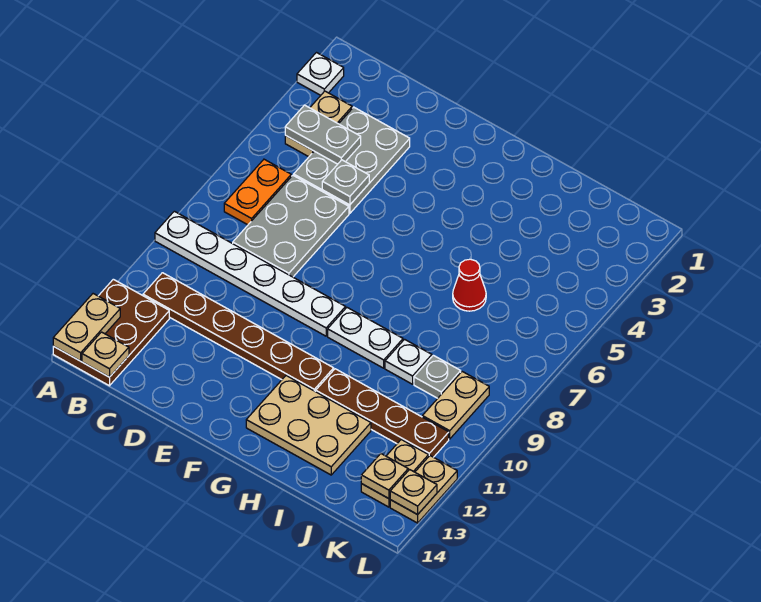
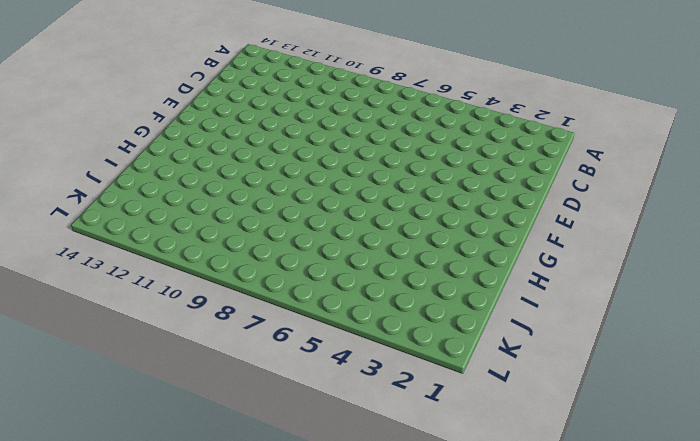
none -> white plate A2 level 1
none -> white plate A9:F9 level 1
none -> brown plate A12:B14 level 1

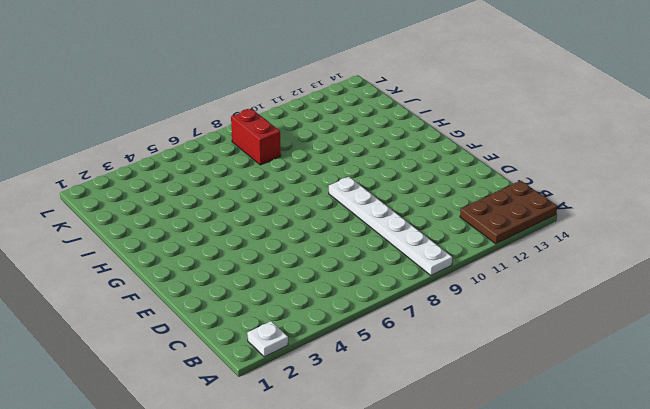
red brick J8:K8 level 1 -> none
none -> tan plate B3:B4 level 1
none -> orange plate B6:B7 level 1
none -> brown plate B11:G11 level 1

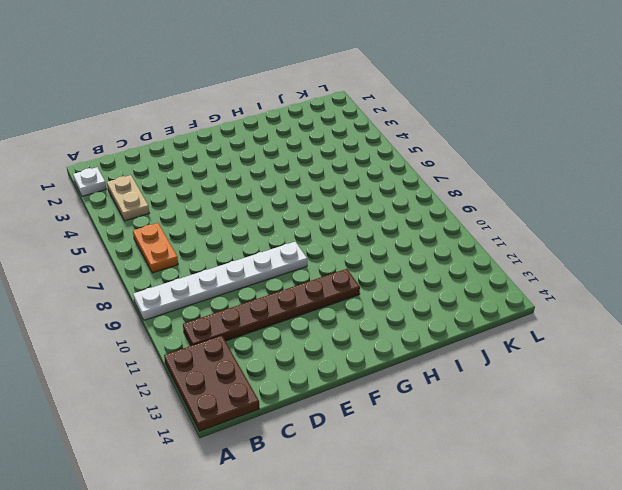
none -> grey plate C3:D5 level 1
none -> grey plate C6:D8 level 1
none -> white plate G9:H9 level 1

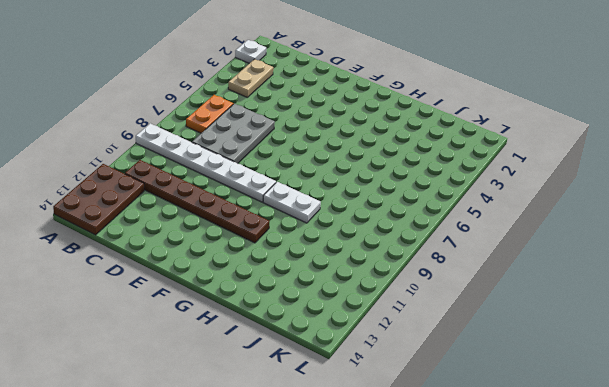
none -> grey plate C3:D5 level 1
none -> tan plate G12:I13 level 1
none -> brown plate H11:K11 level 1

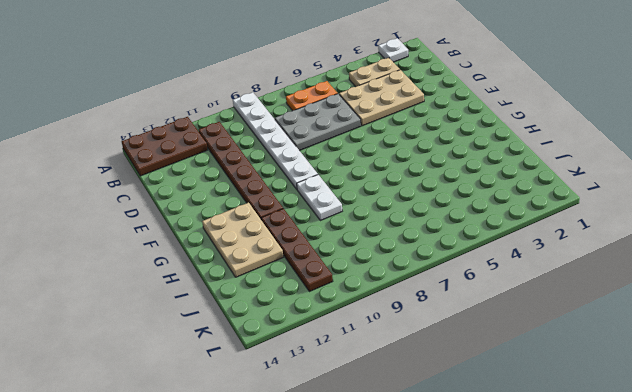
tan plate C3:D5 level 1 -> grey plate C3:D5 level 1
none -> red cone I6 level 1
none -> white plate I9 level 1
none -> grey plate J9 level 1

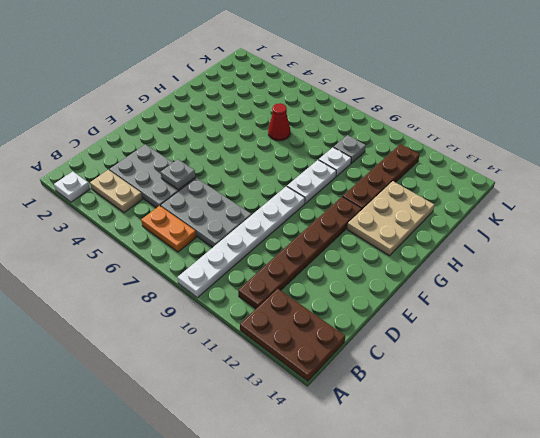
none -> tan plate K9:K10 level 1
none -> tan plate K12:K13 level 1
none -> tan plate L12:L13 level 1

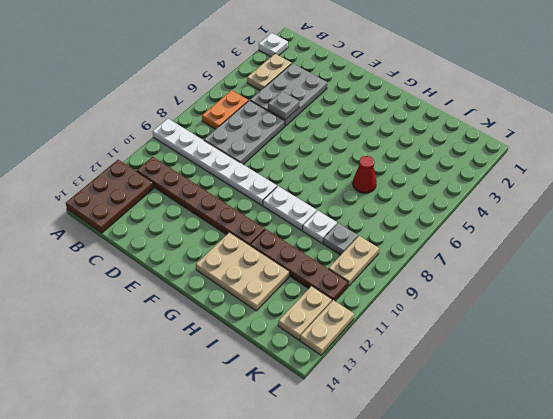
none -> tan plate A13:A14 level 2
none -> grey plate B4:C4 level 2
none -> tan plate B14 level 2

